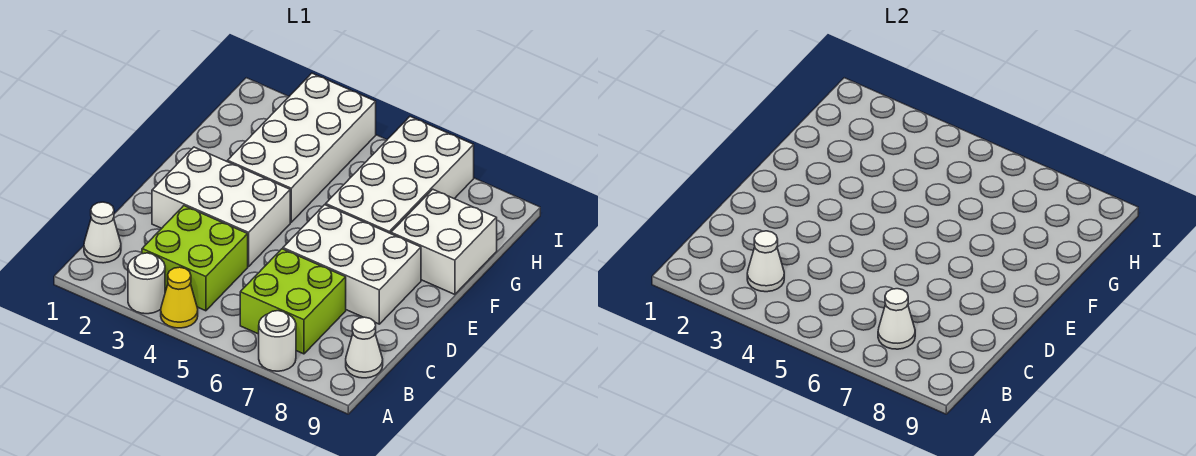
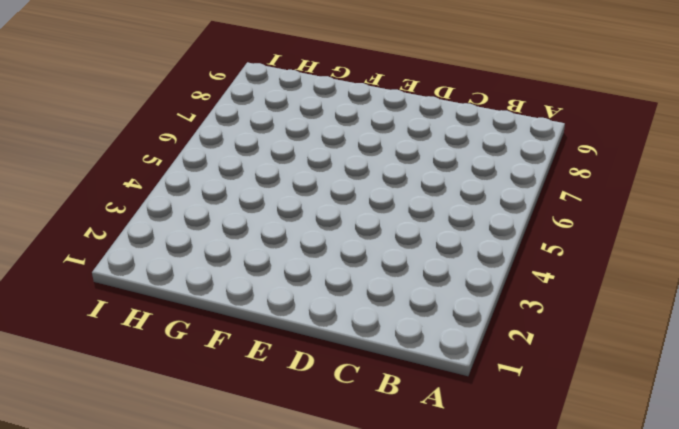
none -> white round brick A3 level 1
none -> yellow cone A4 level 1
none -> white round brick A7 level 1

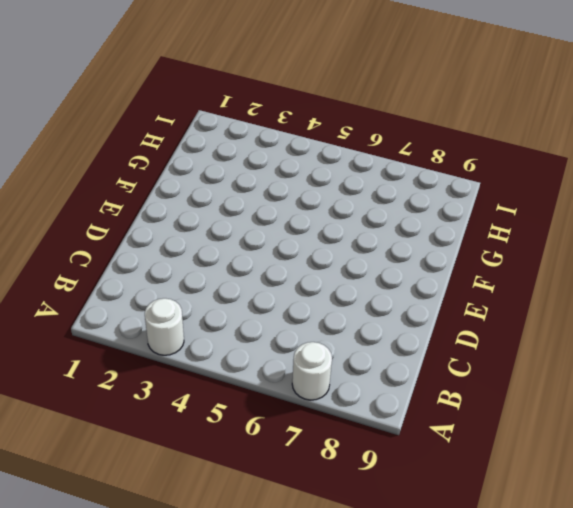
none -> yellow cone A4 level 1
none -> white cone B1 level 1
none -> lime brick B3:C4 level 1

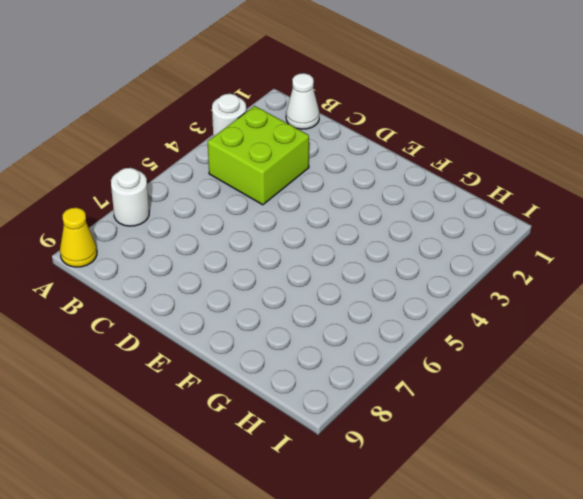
yellow cone A9 level 1 -> yellow cone A4 level 1
none -> lime brick B6:C7 level 1
none -> white cone B9 level 1
none -> white brick D2:E4 level 1

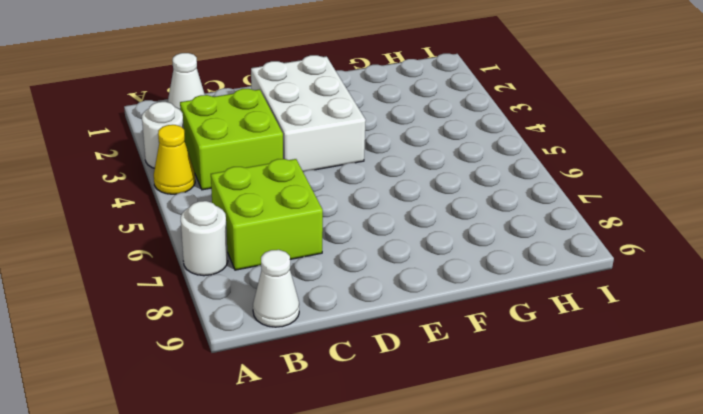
none -> white brick D6:E8 level 1
none -> white brick F3:I4 level 1
none -> white brick F6:I7 level 1

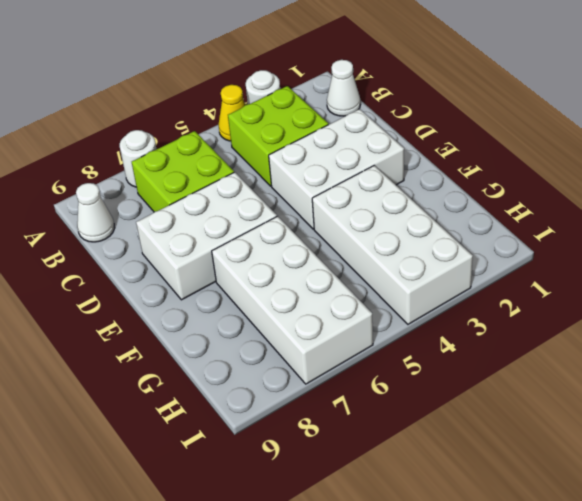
none -> white brick F8:G9 level 1
none -> white cone B3 level 2
none -> white cone B7 level 2

